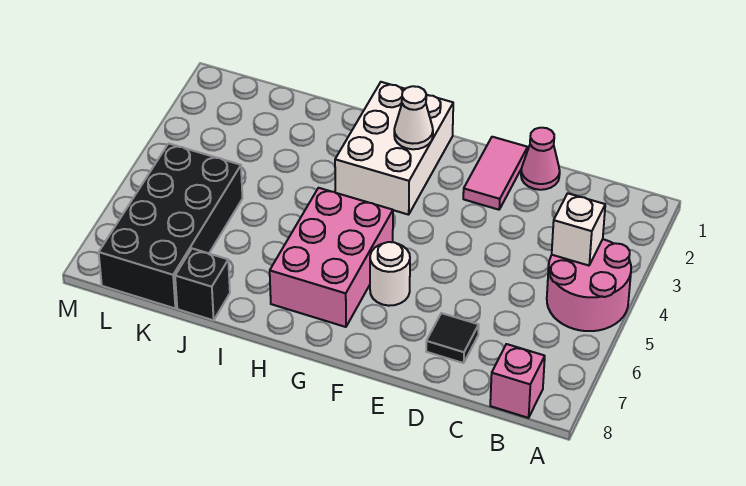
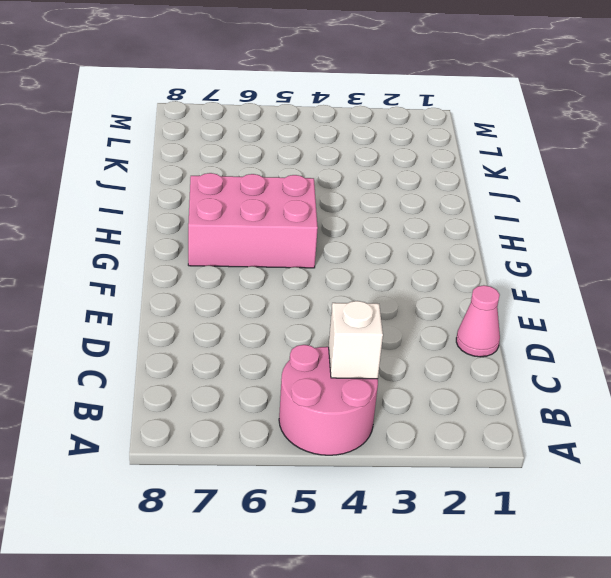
none -> pink brick B8 level 1
none -> black tile D7 level 1
none -> pink tile E1:E2 level 1

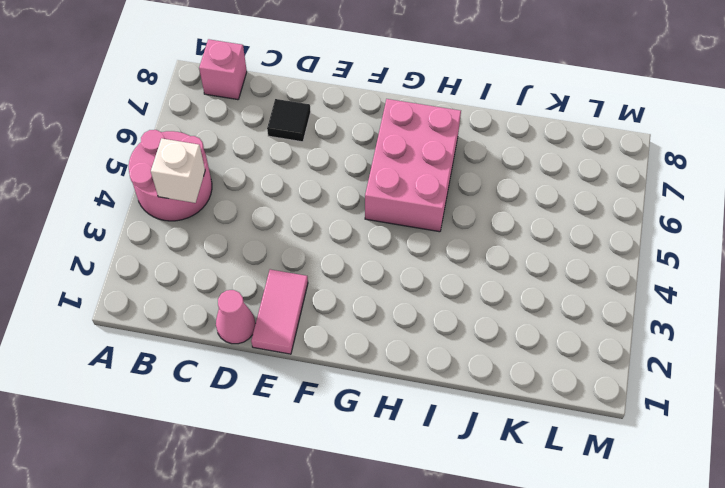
none -> white round brick F6 level 1
none -> white brick G1:H3 level 1
none -> black brick J8 level 1

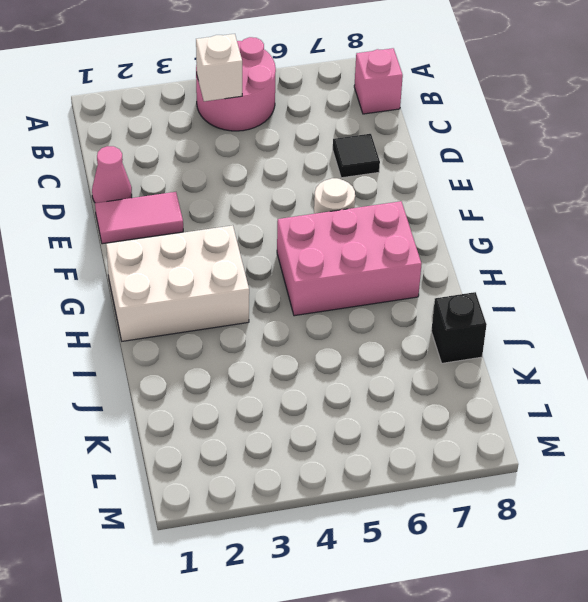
none -> black brick K5:L8 level 1
none -> white cone G2 level 2

